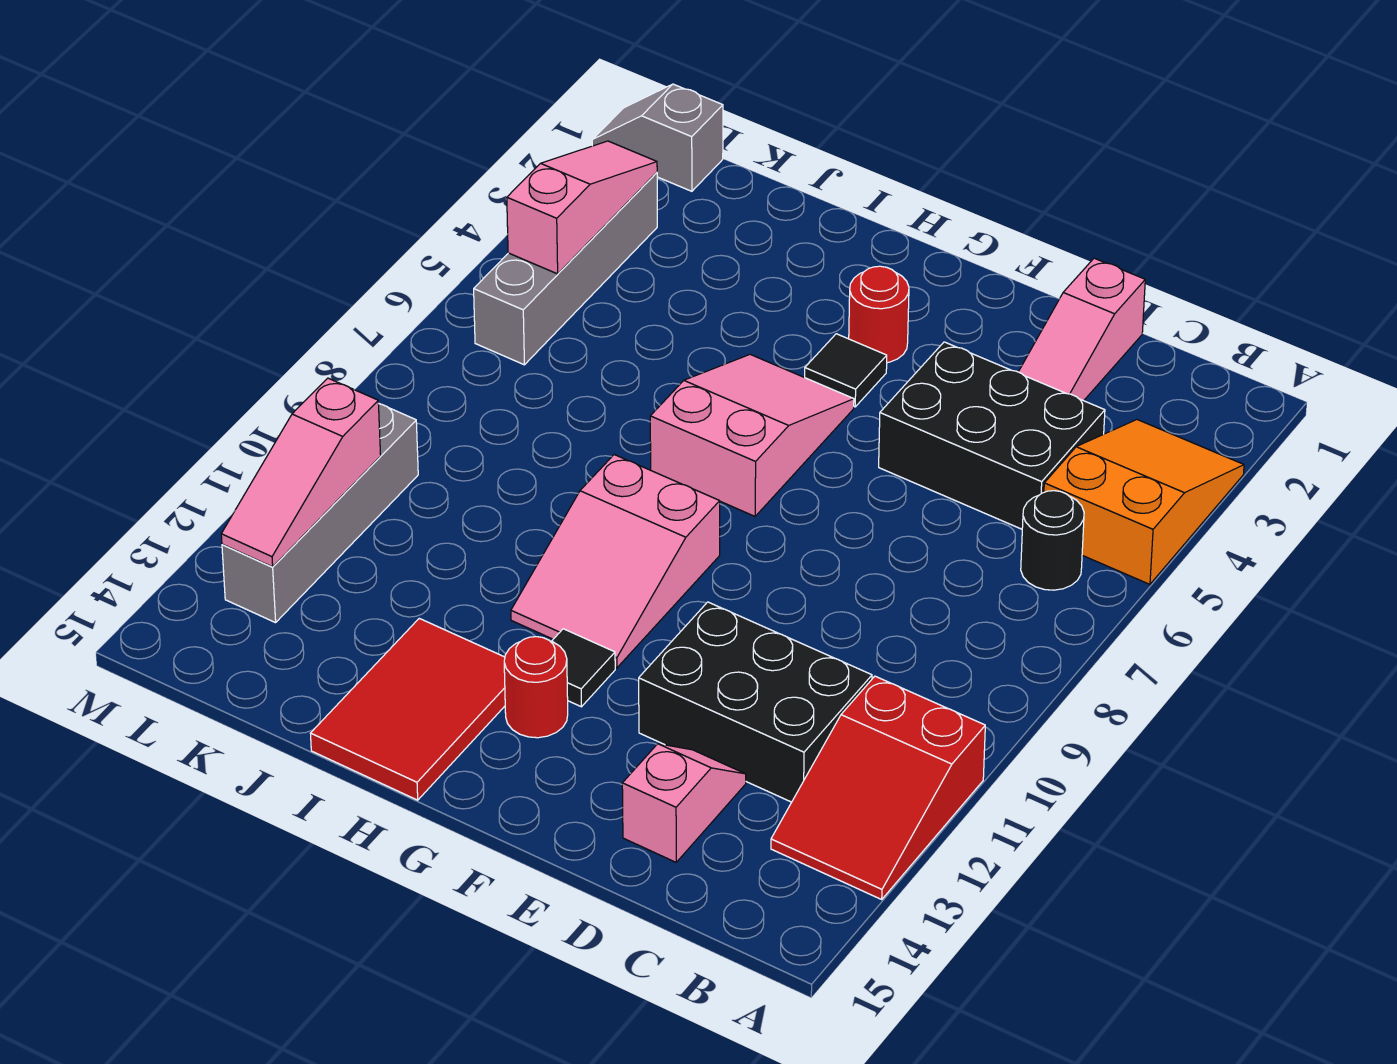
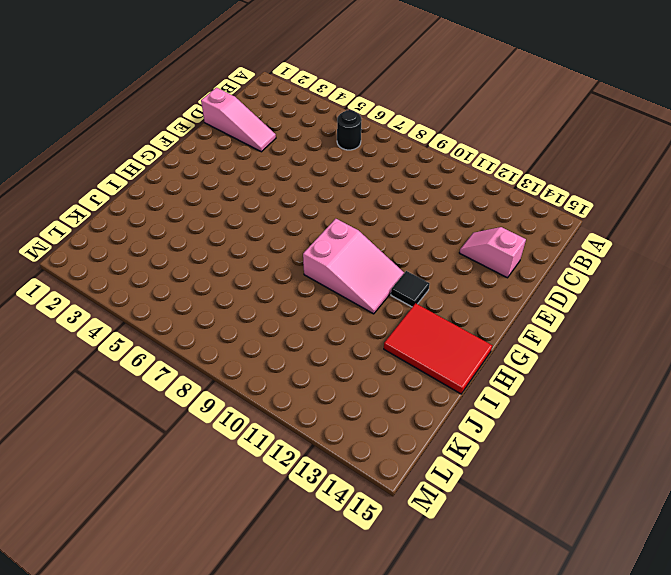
none -> orange slope A3:B5 level 1 top 5
none -> red slope A11:B13 level 1 top 11
none -> black brick C4:E5 level 1

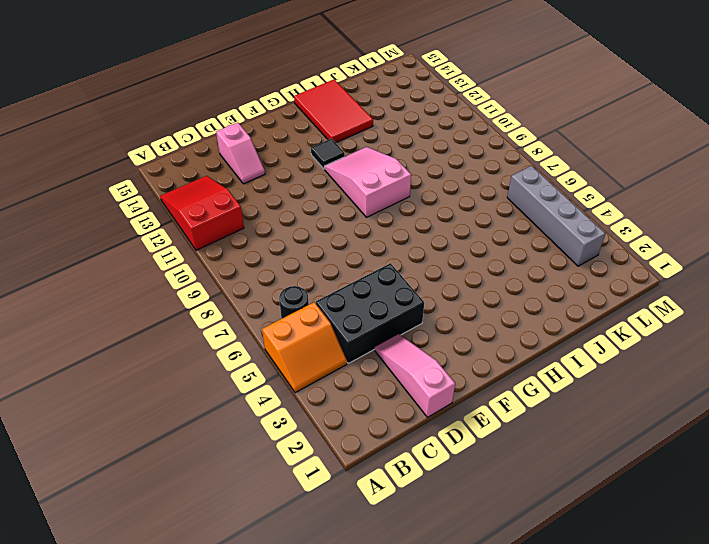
orange slope A4:B5 level 1 top 5 -> orange slope A3:B5 level 1 top 5
none -> black brick C11:E12 level 1
none -> red round brick G3 level 1
none -> black tile G4 level 1

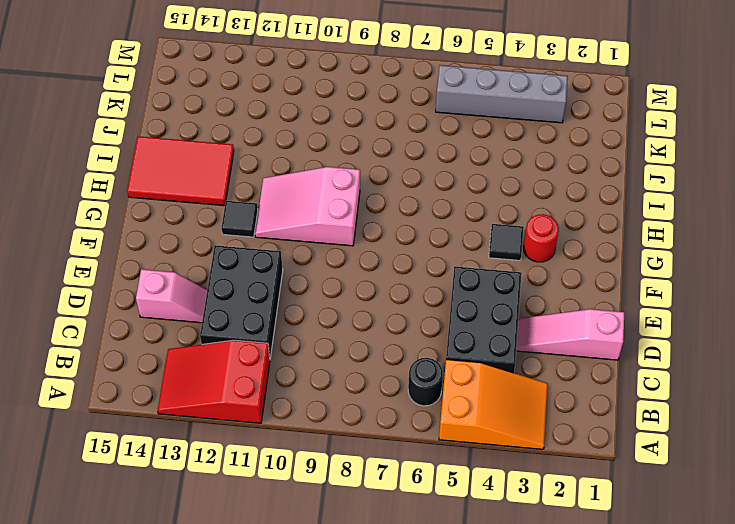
none -> pink slope G5:H7 level 1 top 7
none -> red round brick G13 level 1
none -> grey slope L1:M1 level 1 top L

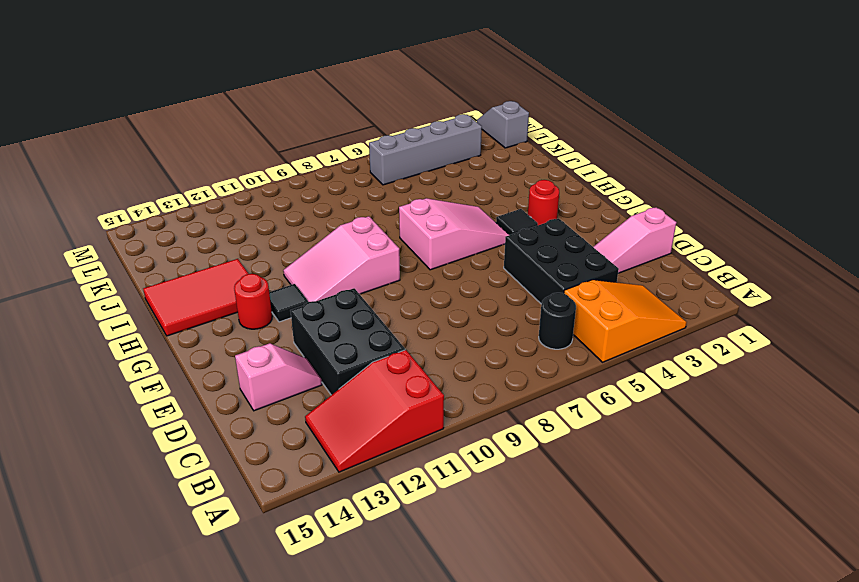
none -> grey brick L10:L13 level 1
none -> pink slope L3:L5 level 2 top 5
none -> pink slope L11:L13 level 2 top 11

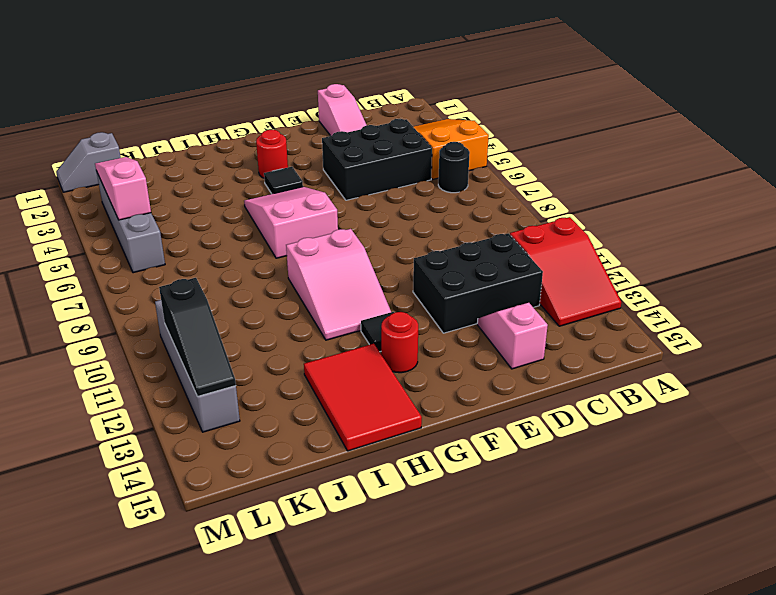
black slope L11:L13 level 2 top 11 -> pink slope L11:L13 level 2 top 11

